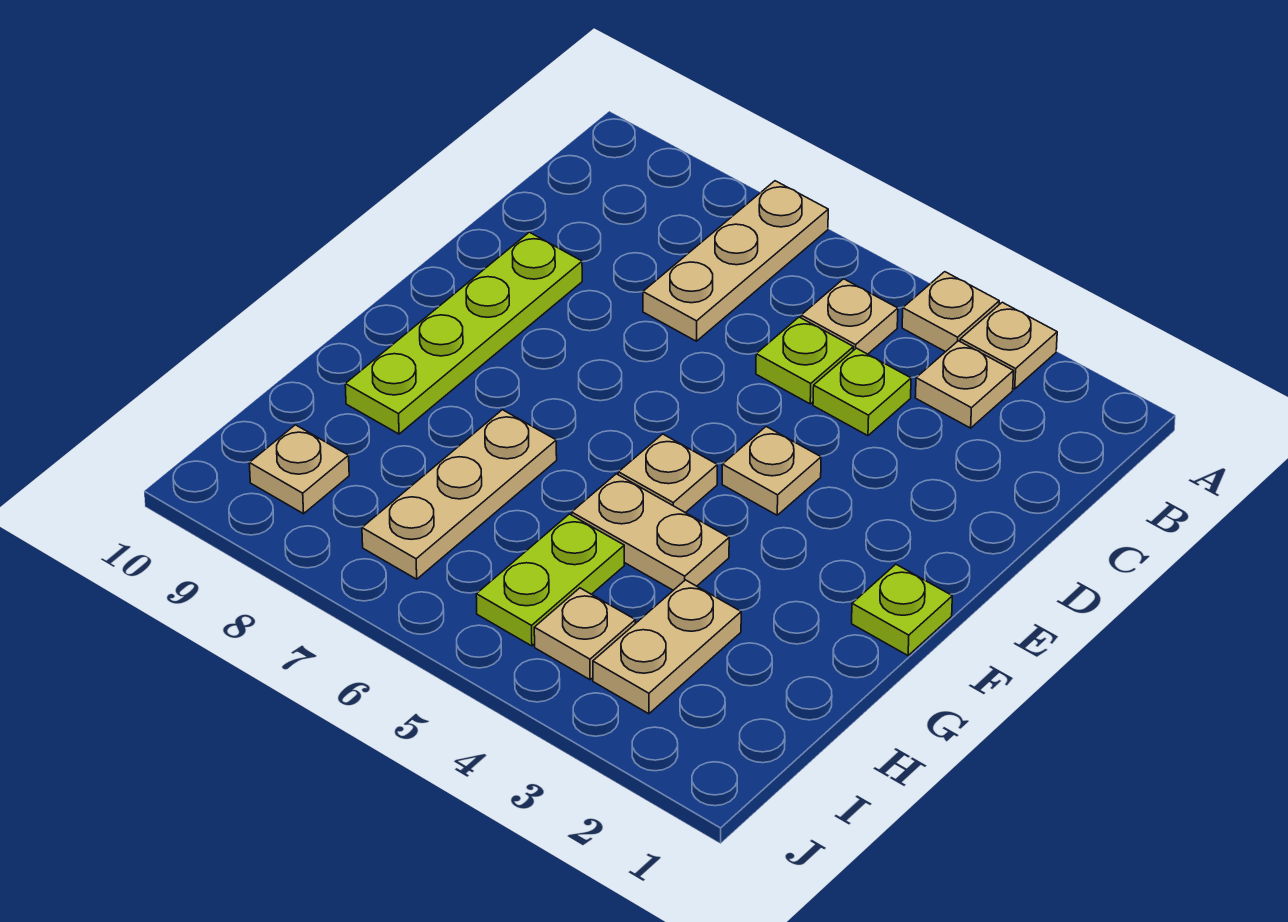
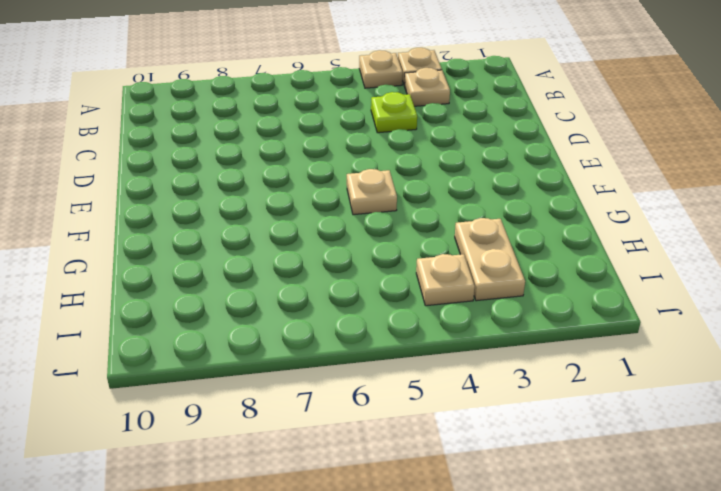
none -> tan plate A7:C7 level 1
none -> tan plate B5 level 1
none -> lime plate C5 level 1

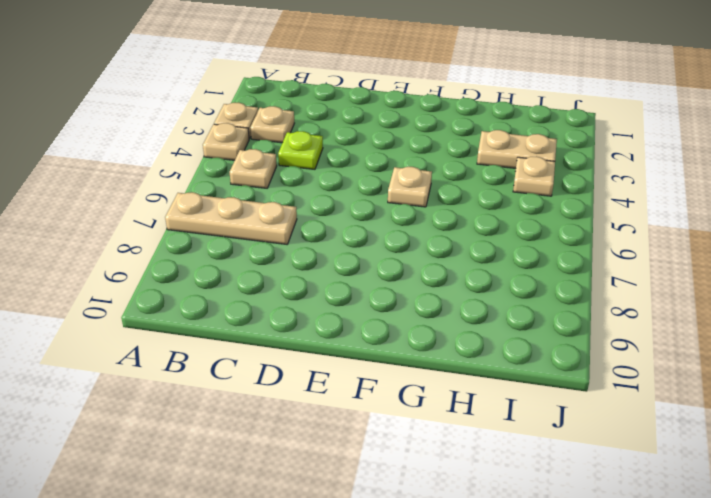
none -> lime plate C5 level 1
none -> lime plate D9:G9 level 1
none -> tan plate E4 level 1

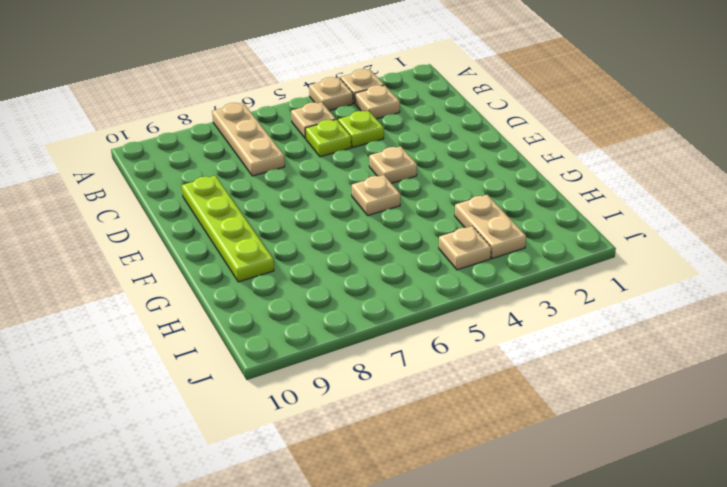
none -> lime plate F1 level 1
none -> tan plate G4:G5 level 1
none -> tan plate G7:I7 level 1

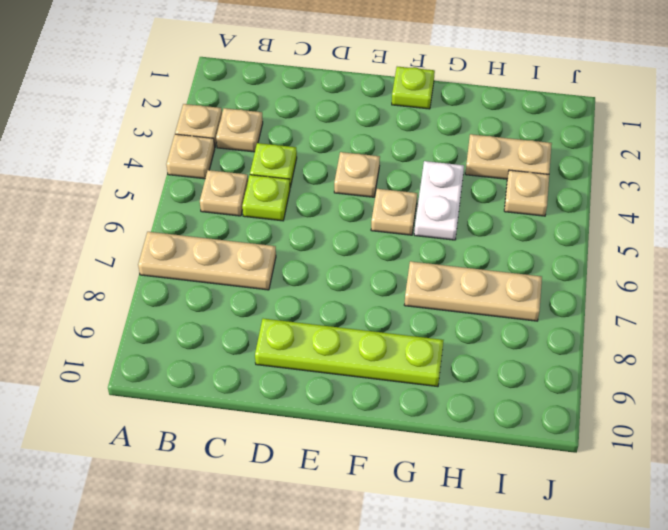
white plate G4:G5 level 1 -> tan plate G4:G5 level 1
none -> lime plate H5:I5 level 1
none -> tan plate I9 level 1

